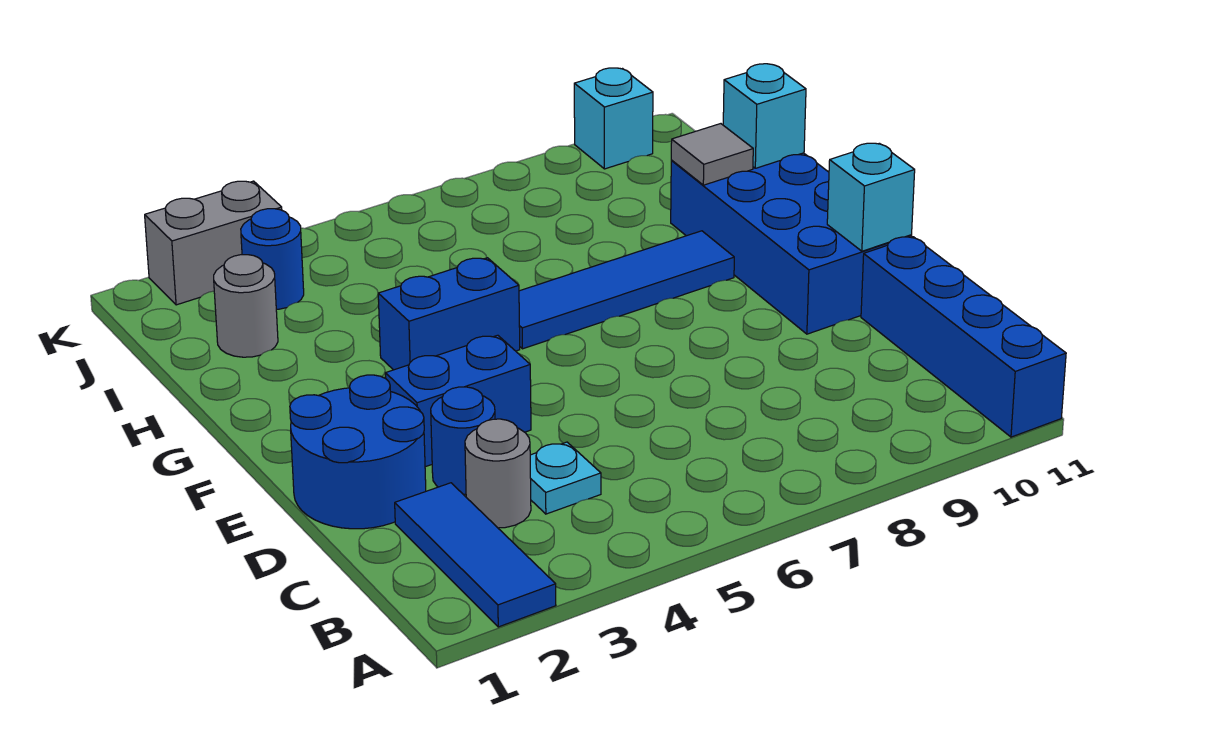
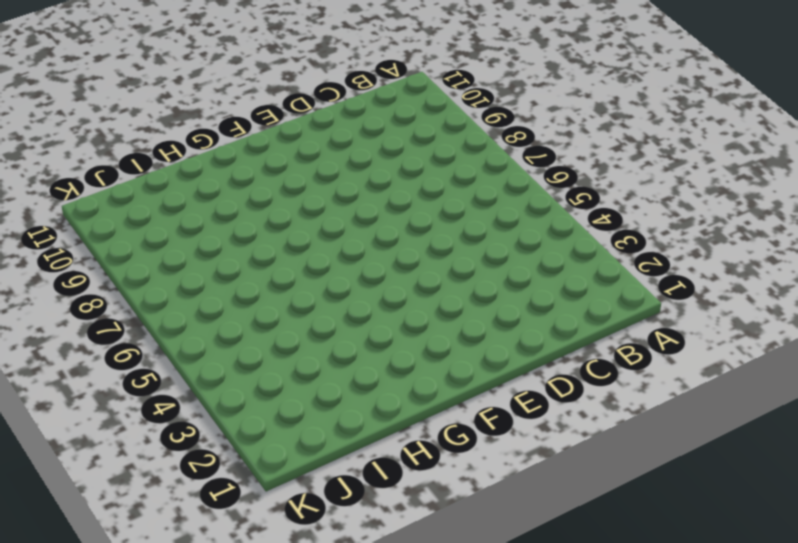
none -> blue tile A2:C2 level 1
none -> blue brick A11:D11 level 1
none -> grey round brick C3 level 1

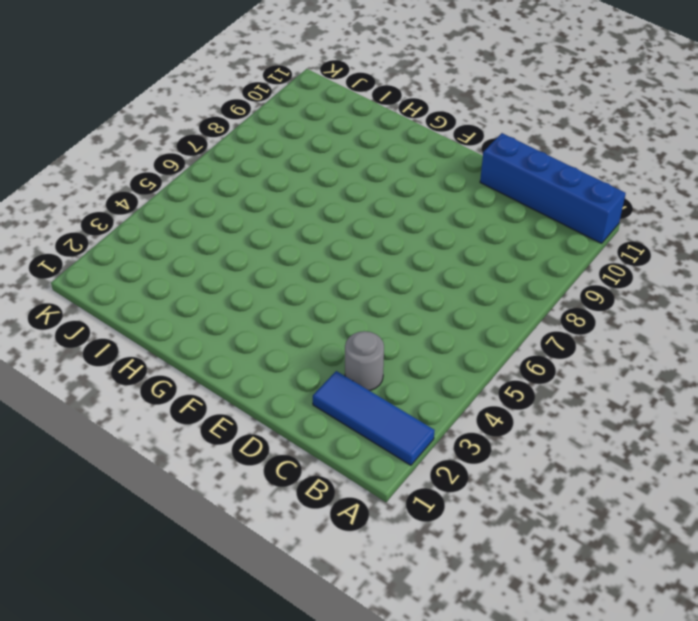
none -> cyan plate C4 level 1
none -> blue round brick D1:E2 level 1
none -> blue round brick D3 level 1

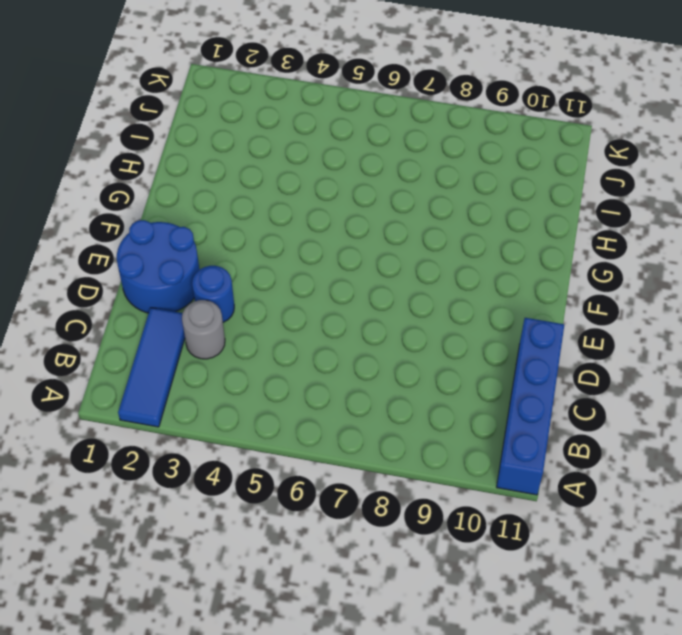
none -> cyan plate C4 level 1
none -> blue brick E3:E4 level 1
none -> blue brick E10:H11 level 1

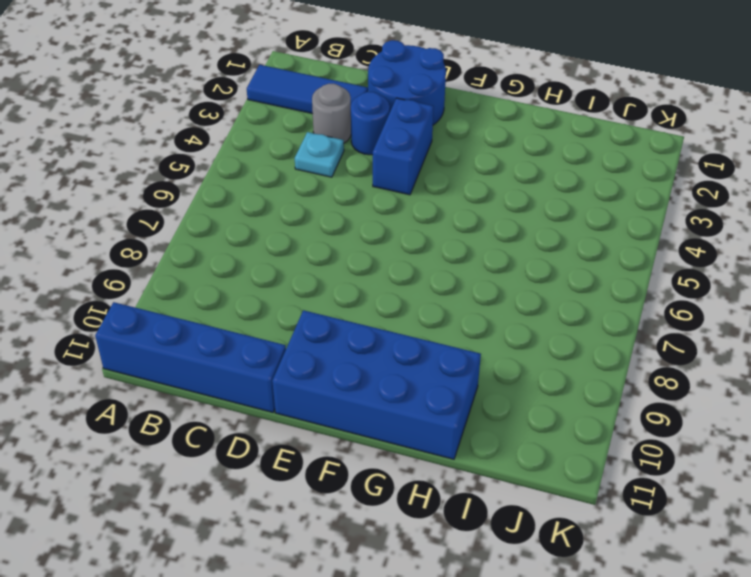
none -> blue brick G4:G5 level 1
none -> blue tile G6:G9 level 1
none -> grey round brick I2 level 1

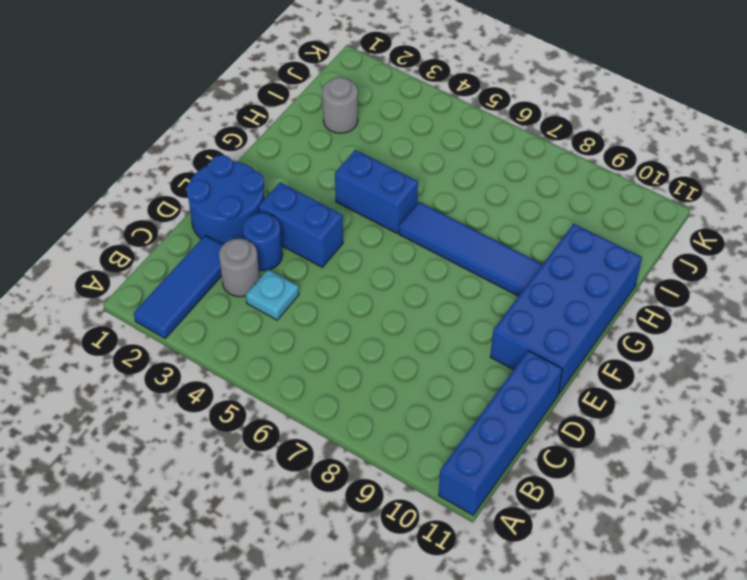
none -> blue round brick J3 level 1
none -> grey brick K2:K3 level 1
none -> cyan brick K10 level 1

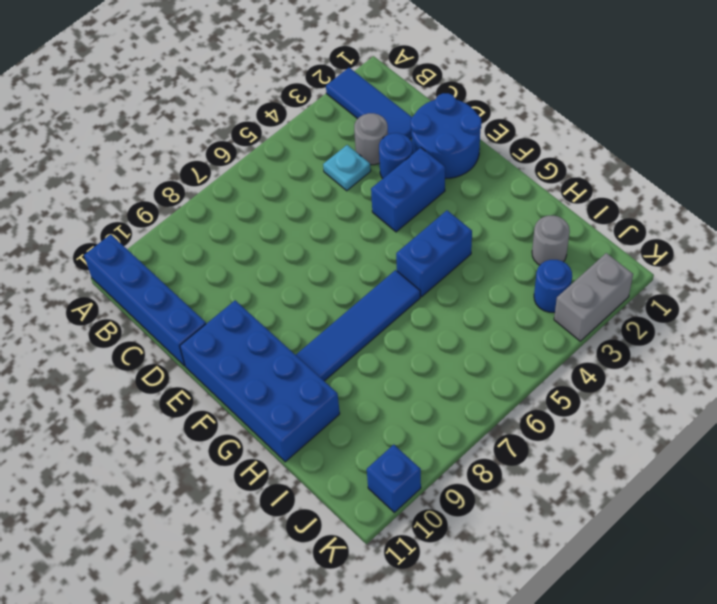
blue brick K10 level 1 -> cyan brick K10 level 1
none -> cyan brick E11 level 2
none -> grey tile H10 level 2
none -> cyan brick H11 level 2

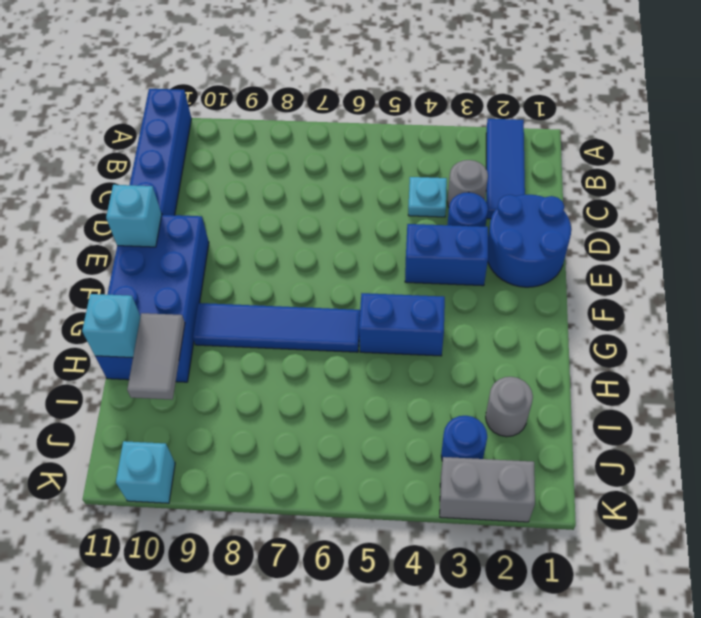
grey tile H10:I10 level 2 -> grey tile H10 level 2

